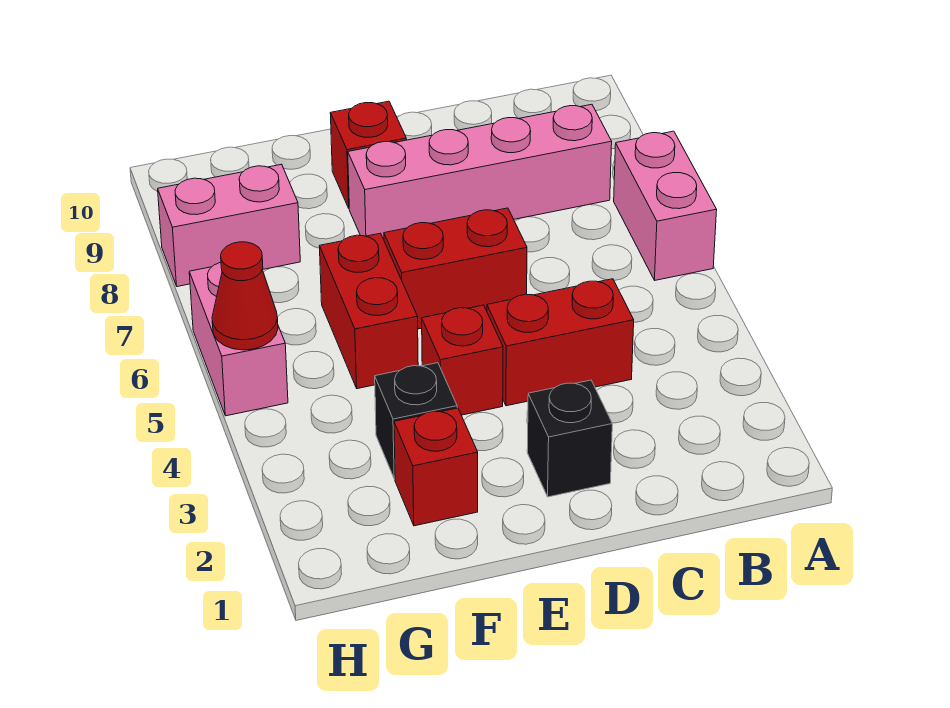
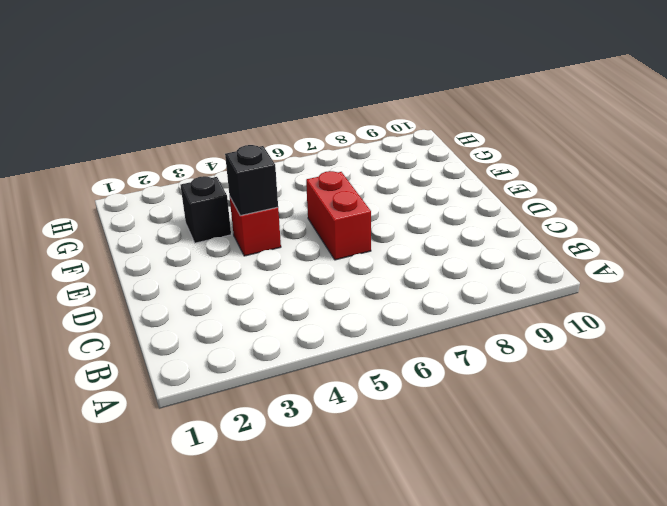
black brick E4 level 2 -> black brick D2 level 1
none -> pink brick A6:A7 level 1
none -> pink brick B8:E8 level 1
none -> red brick C4:D4 level 1

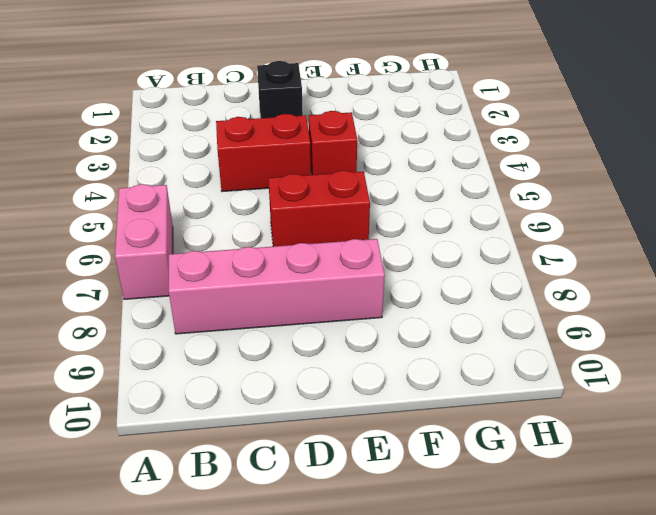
none -> red brick E9 level 1
none -> red brick F2 level 1
none -> black brick F3 level 1

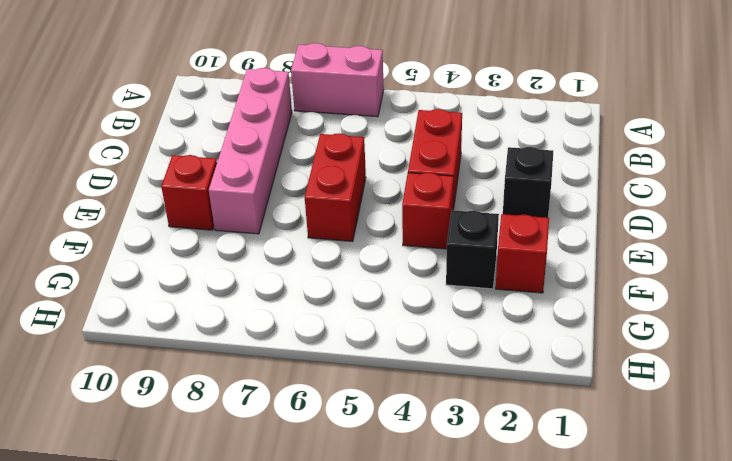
none -> red brick F5:F6 level 1
none -> pink brick G8:H8 level 1
none -> pink brick H5:H6 level 1

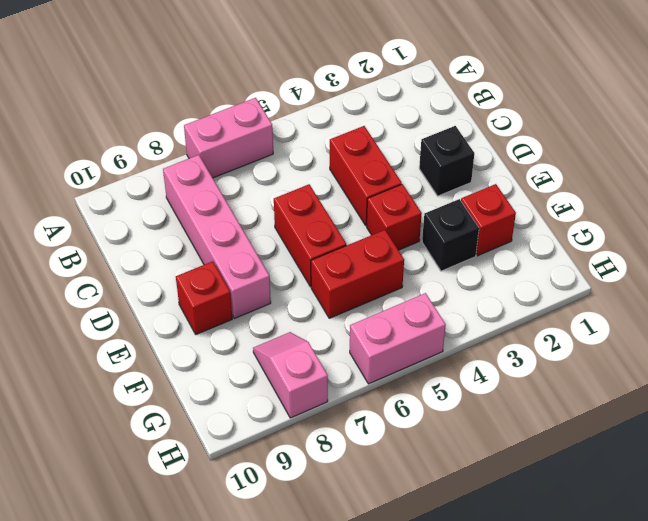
pink slope G8:H8 level 1 top H -> pink brick G8:H8 level 1
none -> red cone H5 level 2

